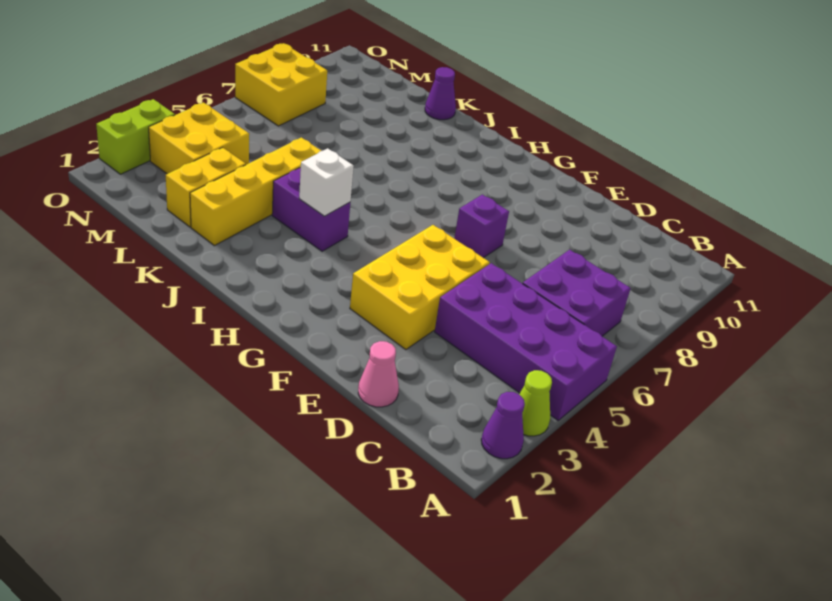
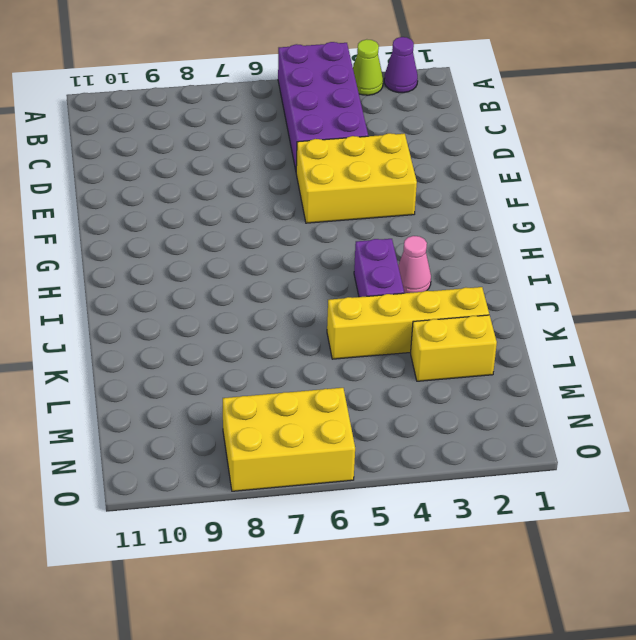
pink cone I3 level 1 -> pink cone D1 level 1
yellow brick N6:O8 level 1 -> yellow brick N7:O8 level 1
none -> purple brick B6:C7 level 1
none -> purple brick F7 level 1
none -> purple cone K11 level 1

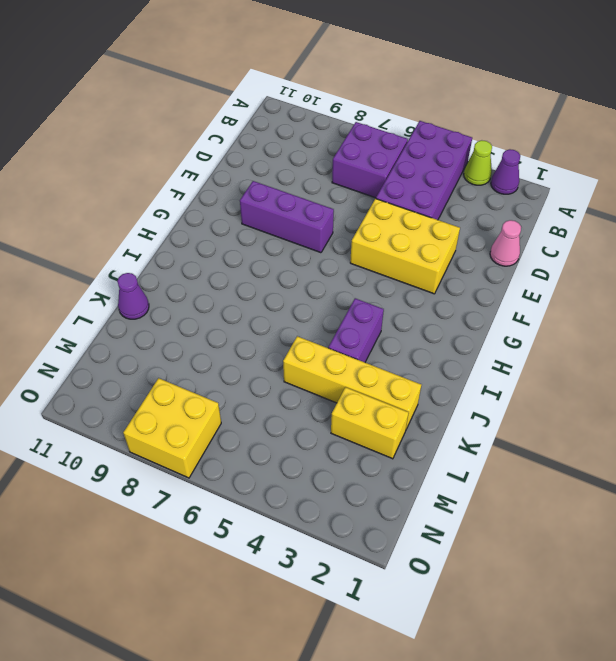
purple brick F7:F9 level 1 -> purple brick F7 level 1
none -> yellow brick M3:N4 level 1
none -> lime brick O2:O3 level 1
none -> white brick I4 level 2

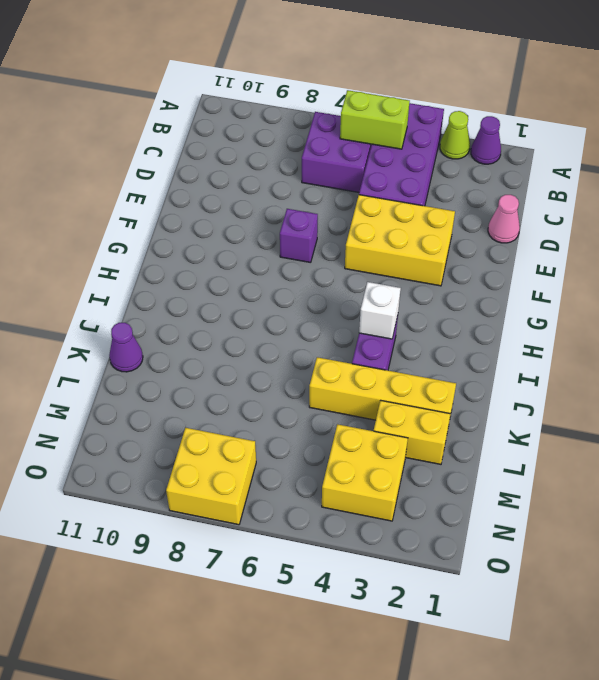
lime brick B5:B6 level 2 -> lime brick O2:O3 level 1

